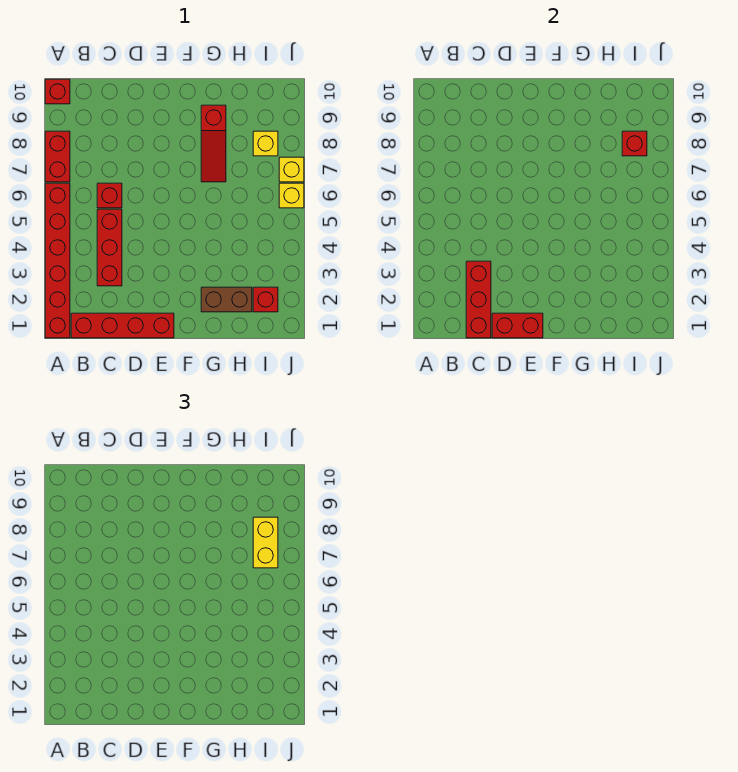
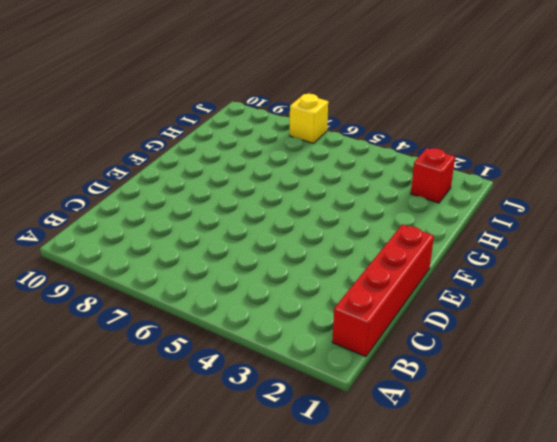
none -> red brick A1:A6 level 1
none -> red brick A7:A8 level 1
none -> red brick A10 level 1

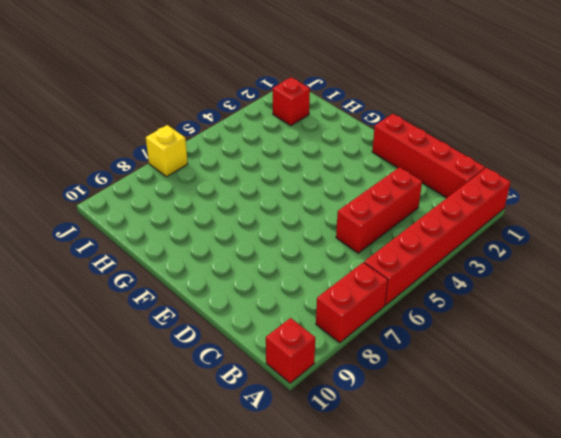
none -> red brick C6 level 1
none -> brown brick G2:H2 level 1
none -> red slope G7:G9 level 1 top 9

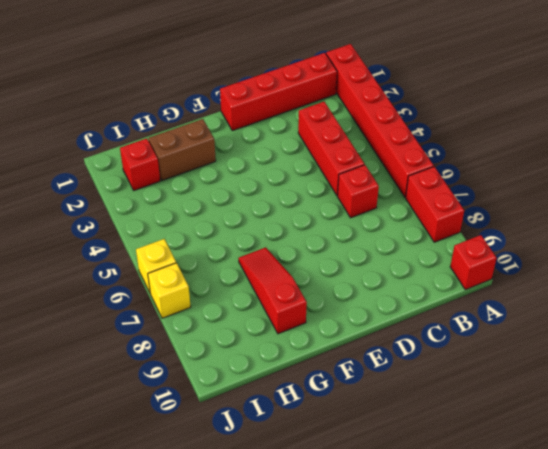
none -> yellow brick I8 level 1
none -> red brick C1:C3 level 2
none -> red brick D1:E1 level 2

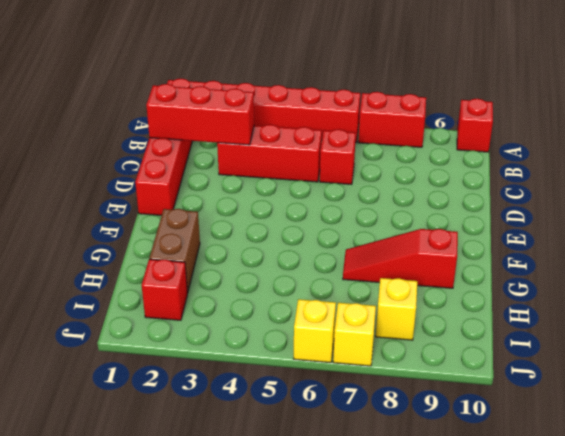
none -> red brick D1:E1 level 2
none -> red brick I8 level 2
none -> yellow brick I7:I8 level 3

